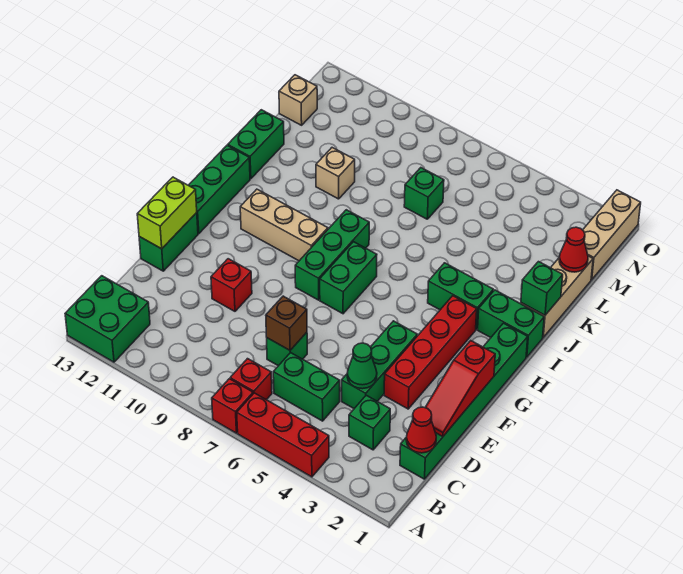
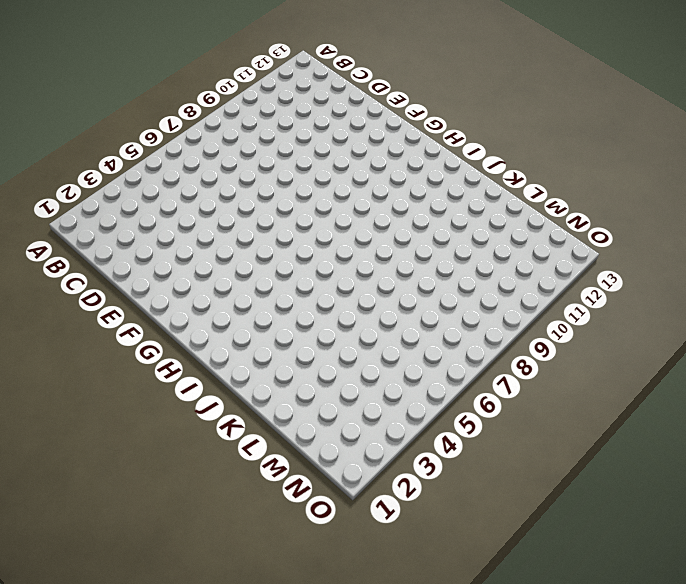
none -> red brick A4:A6 level 1
none -> red brick A7 level 1
none -> green brick A12:B13 level 1
none -> red brick B7 level 1

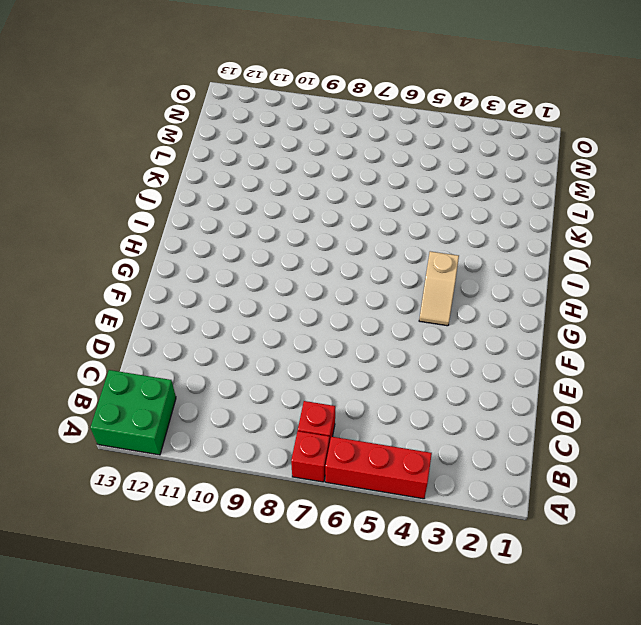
tan slope G4:H4 level 1 top H -> none
none -> green brick C1:H1 level 1
none -> green brick C3 level 1
none -> green brick C5:C6 level 1
none -> green brick D4:F4 level 1

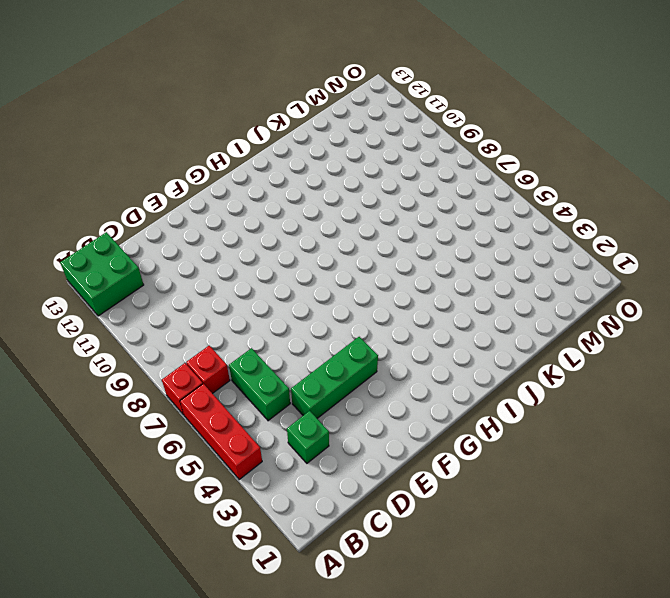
none -> green brick C1:H1 level 1
none -> green brick D7 level 1
none -> red brick E3:H3 level 1
none -> red brick E10 level 1

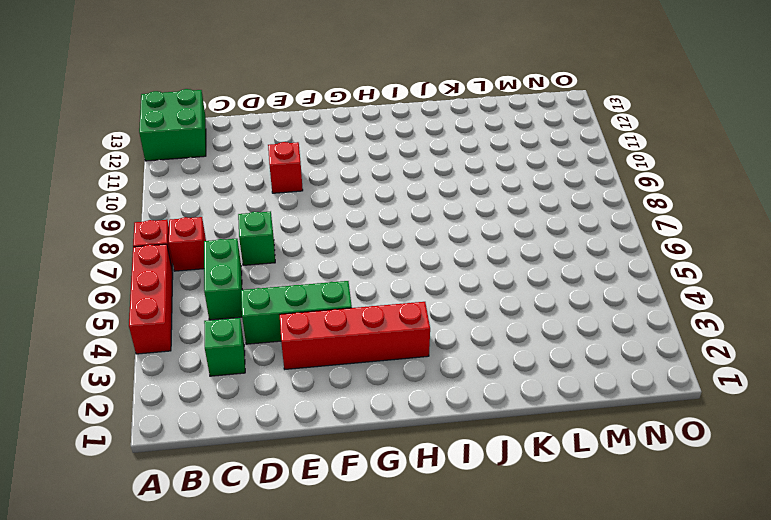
none -> green brick C1:H1 level 1
none -> green brick E13:F13 level 1
none -> green brick G7:H7 level 1
none -> green brick G8:I8 level 1

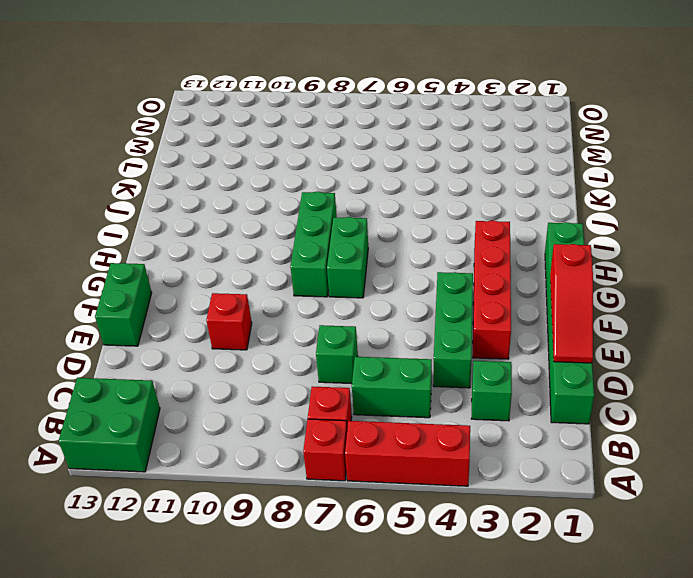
none -> green brick G13:I13 level 1
none -> tan brick H9:H11 level 1
none -> green brick I1:I2 level 1
none -> green brick I3:I4 level 1

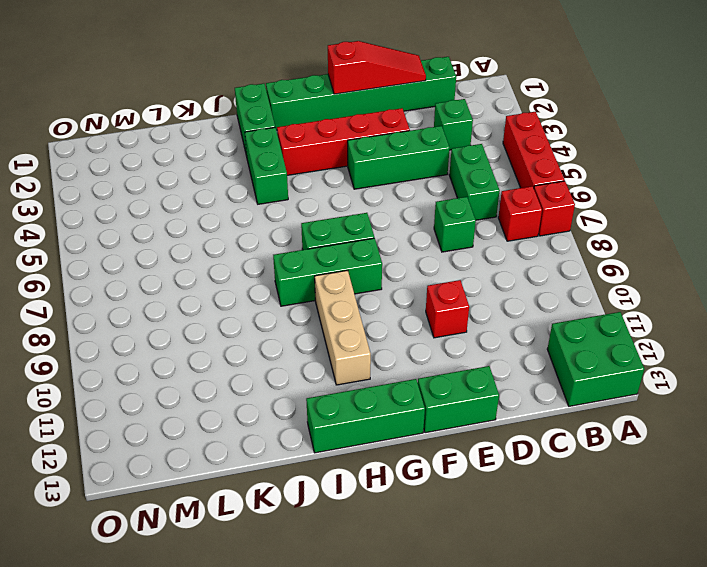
none -> tan brick J1:L1 level 1
none -> green brick J13:K13 level 1
none -> tan brick K10 level 1
none -> green brick L7 level 1

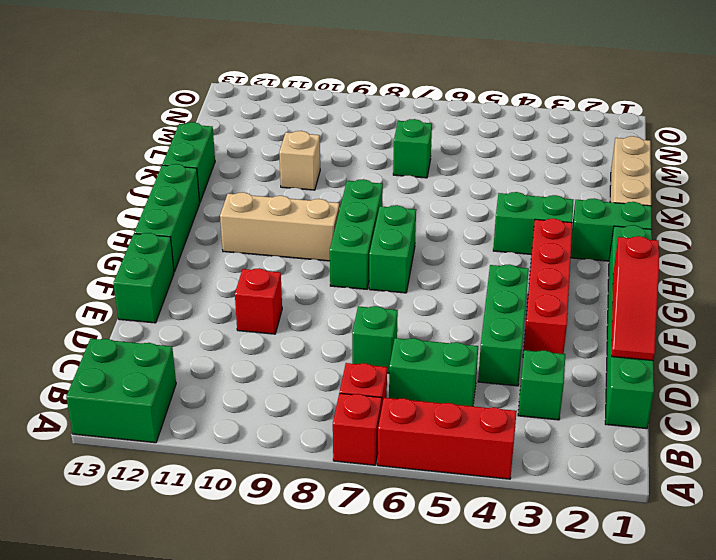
none -> tan brick M1:O1 level 1
none -> tan brick M13 level 1
none -> red cone C1 level 2
none -> green cone D4 level 2

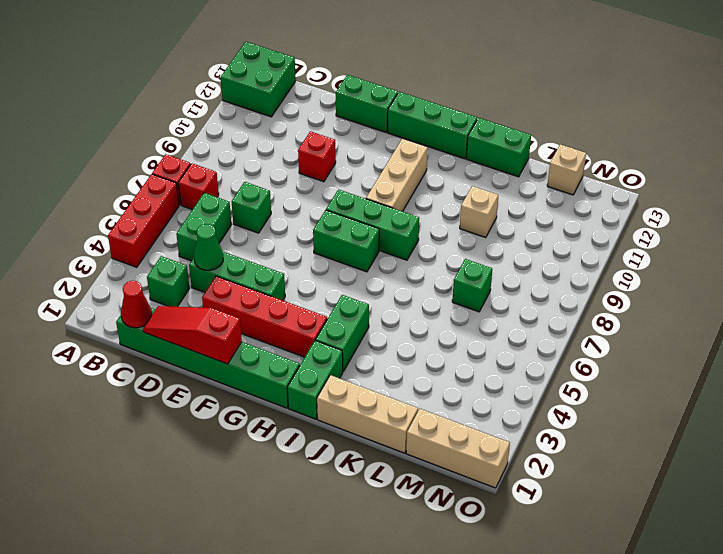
none -> brown brick D7 level 2
none -> lime brick E13:F13 level 2
none -> green brick J1 level 2
none -> red cone L1 level 2

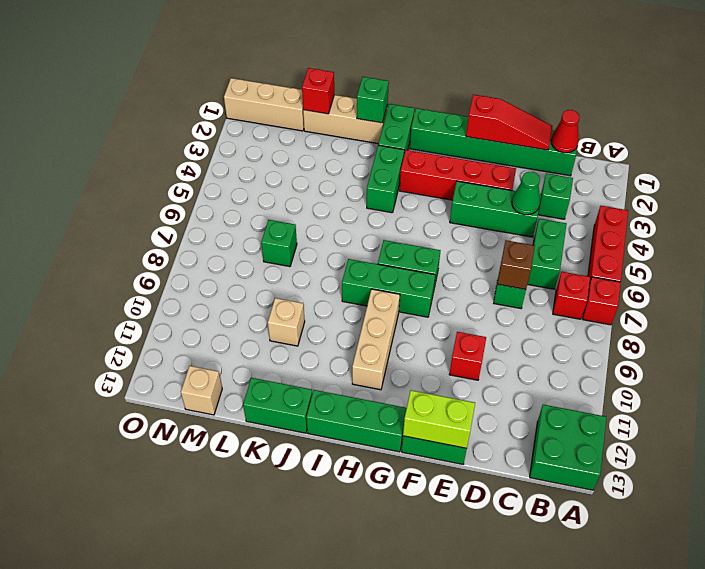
red brick L1 level 2 -> red cone L1 level 2

